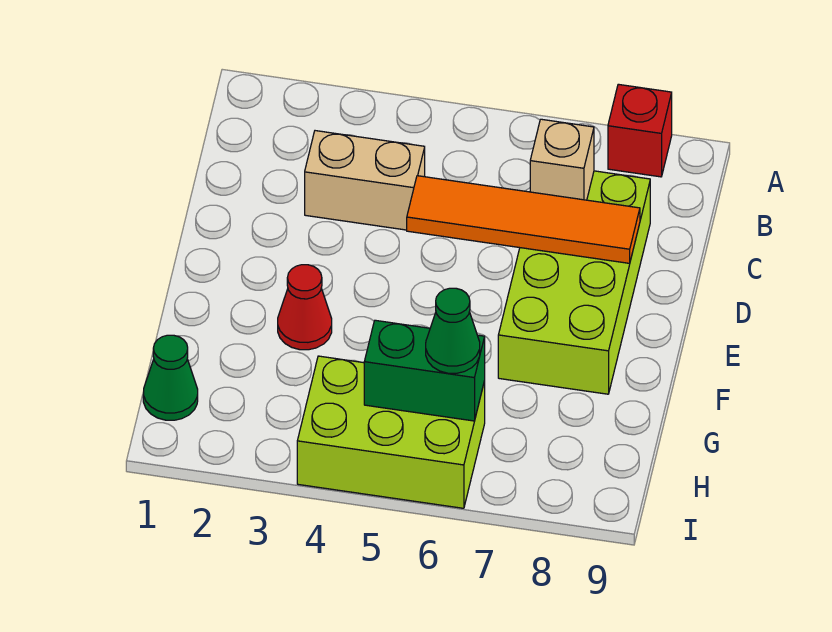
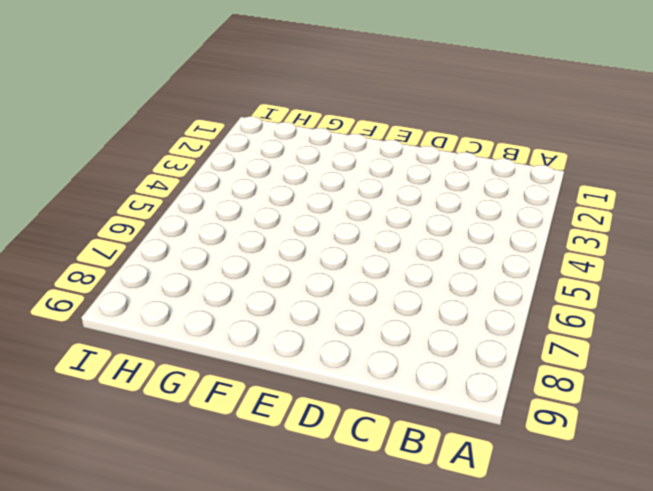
none -> red brick A8 level 1
none -> tan brick C3:C4 level 1

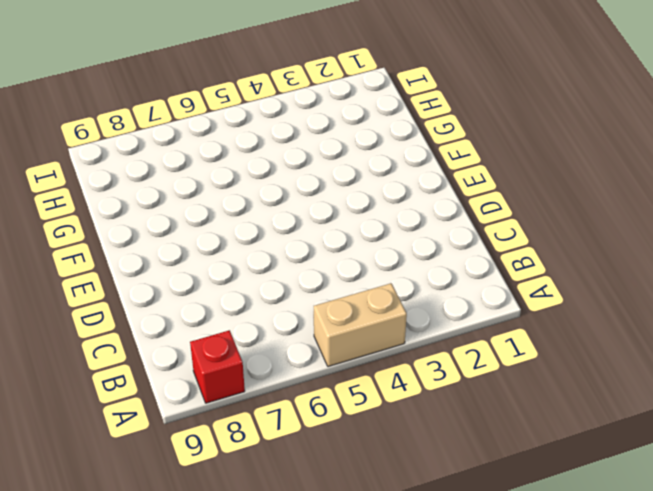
tan brick A4:A5 level 1 -> tan brick C3:C4 level 1
none -> lime brick C7:F8 level 1
none -> red cone F3 level 1

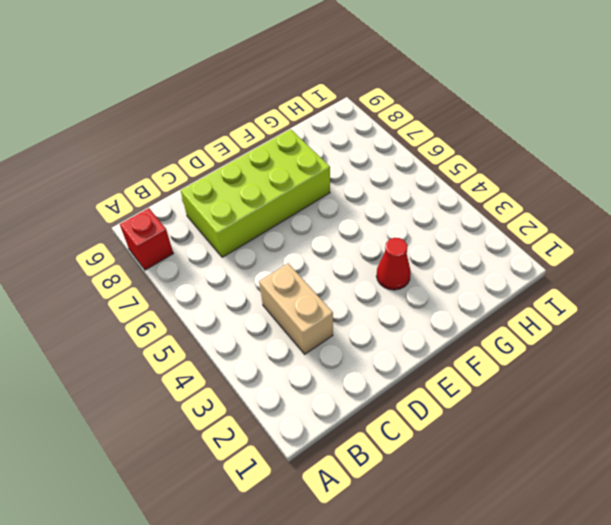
none -> green cone H1 level 1
none -> lime brick H4:I6 level 1

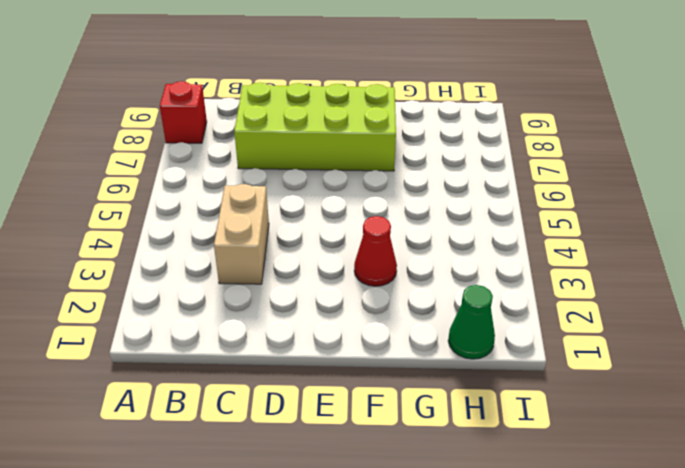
none -> lime brick H4:I6 level 1
none -> tan brick C7 level 2

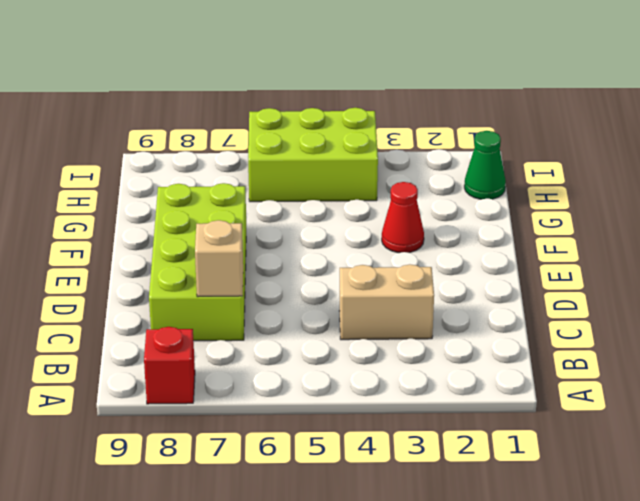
none -> orange tile D5:D8 level 2
none -> green brick H5:H6 level 2

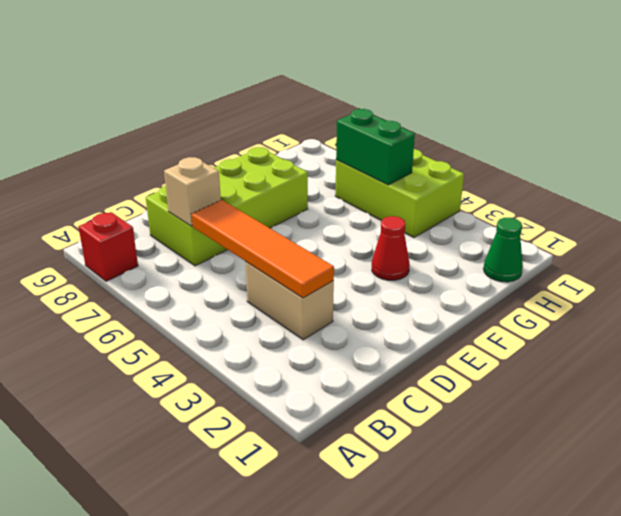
orange tile C3:C6 level 2 -> orange tile D5:D8 level 2
none -> green cone H6 level 3

